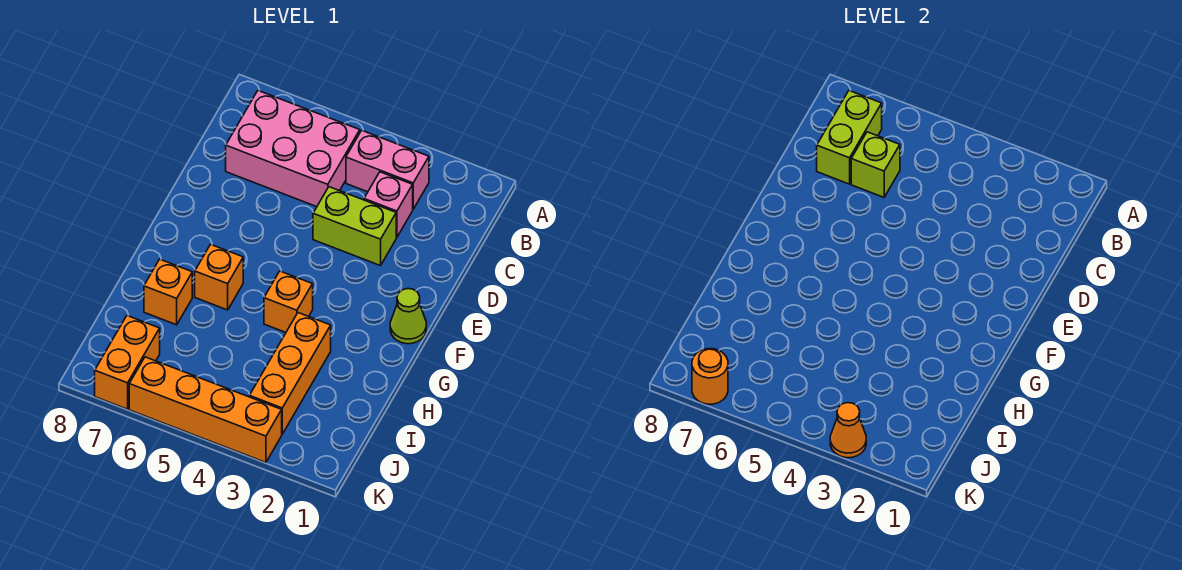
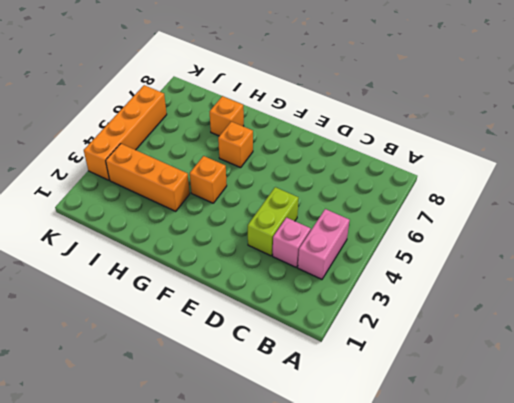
none -> pink brick B5:C7 level 1
none -> lime cone F1 level 1
none -> orange brick J7:K7 level 1

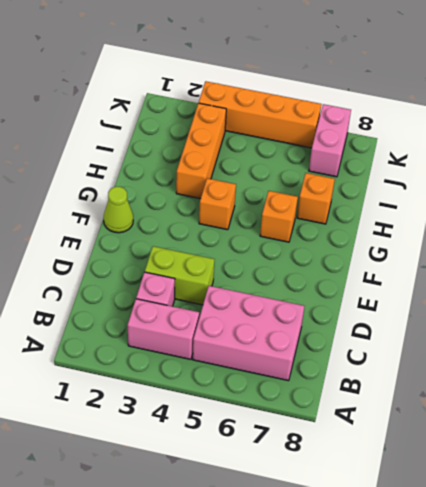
pink brick J7:K7 level 1 -> orange brick J7:K7 level 1
none -> lime brick B7:C7 level 2
none -> lime brick C6 level 2
none -> orange cone K3 level 2

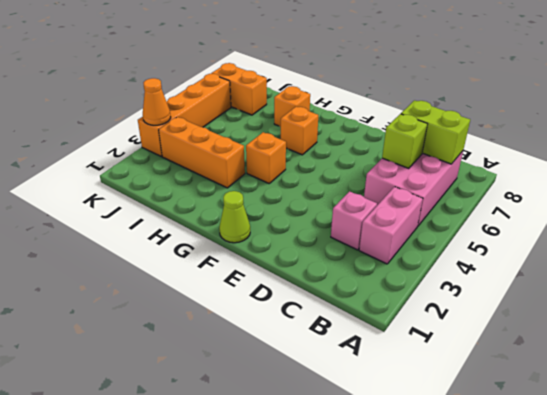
none -> lime brick D3:D4 level 1
none -> orange round brick K7 level 2

